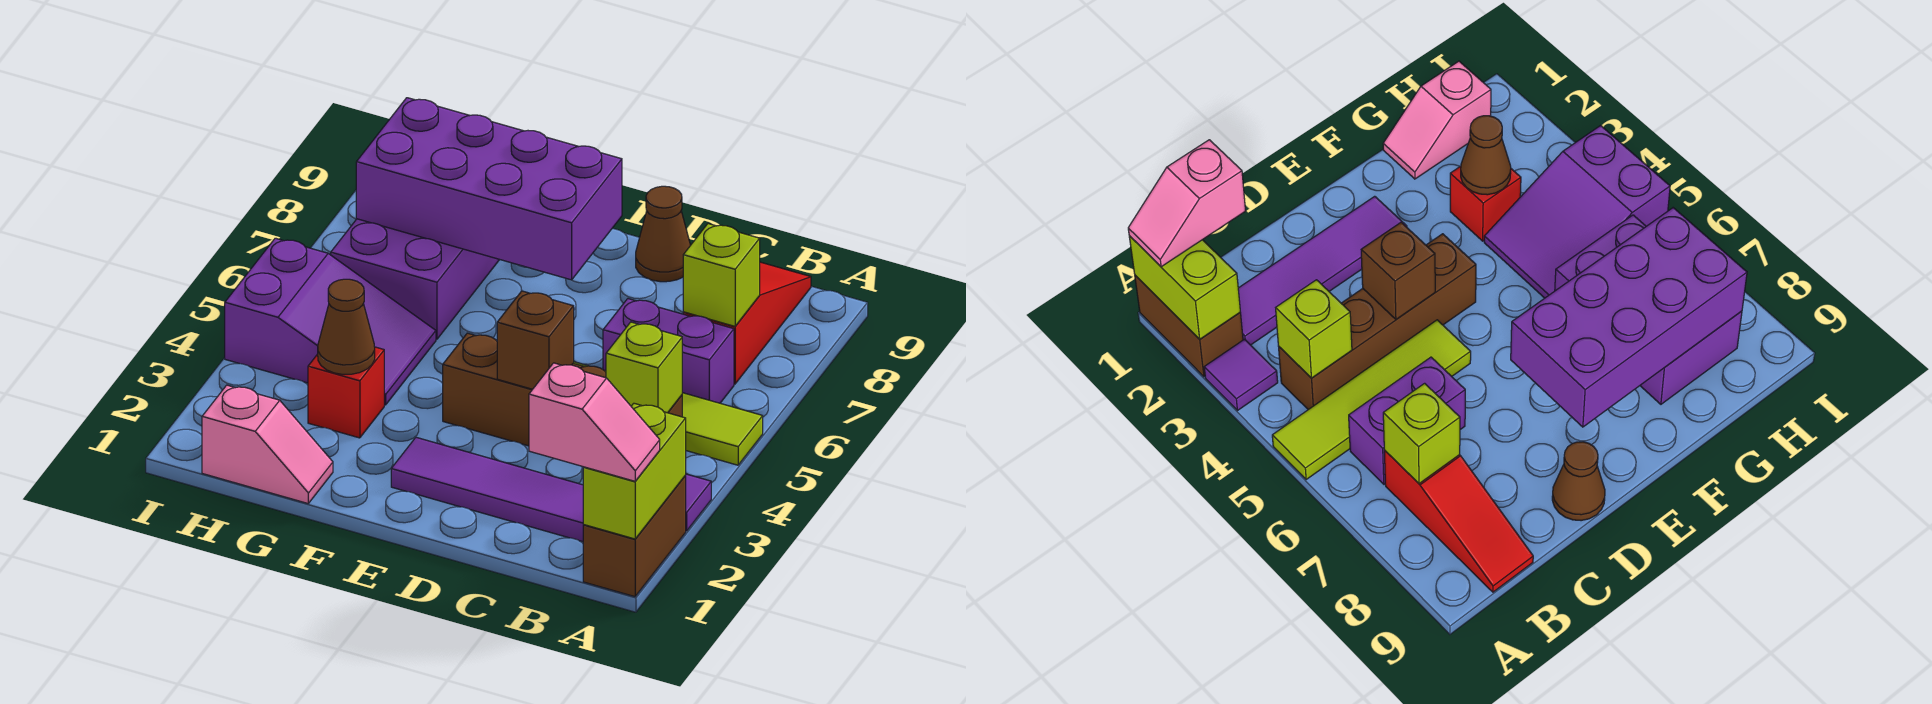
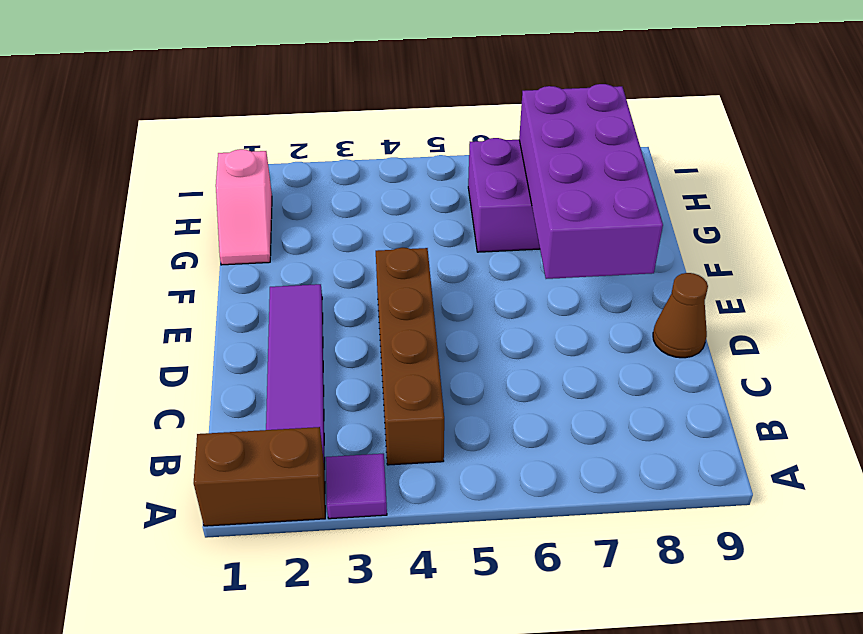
none -> lime tile A5:D5 level 1
none -> purple brick B6:C6 level 1
none -> red slope B7:B9 level 1 top 7

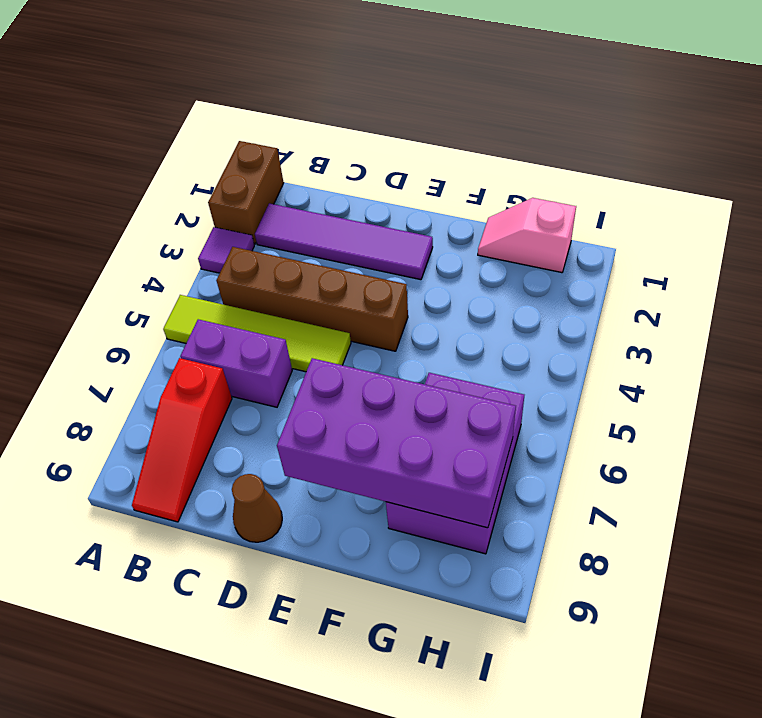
none -> red brick G3 level 1
none -> purple slope G4:I5 level 1 top I
none -> lime brick A1:A2 level 2

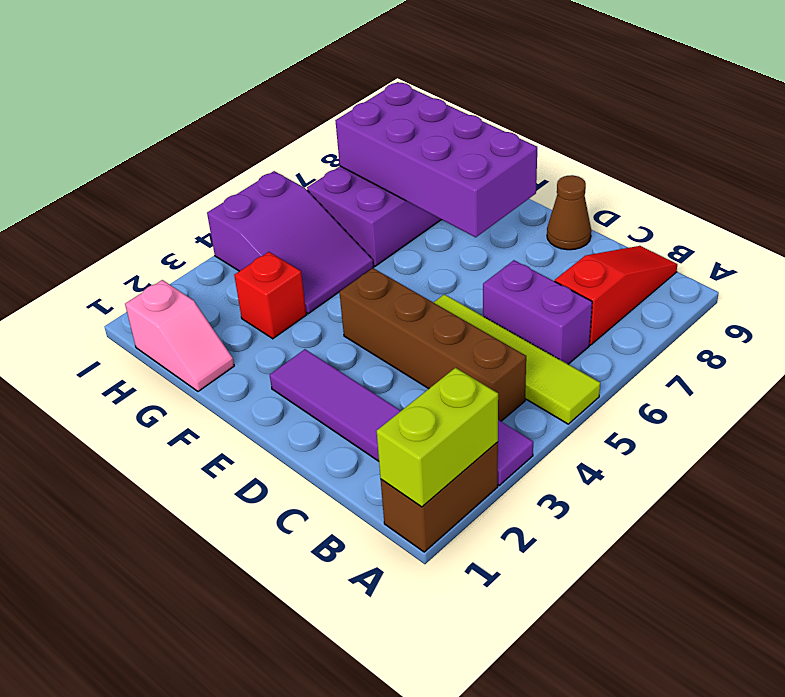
none -> lime brick B4 level 2
none -> lime brick B7 level 2
none -> brown brick D4 level 2

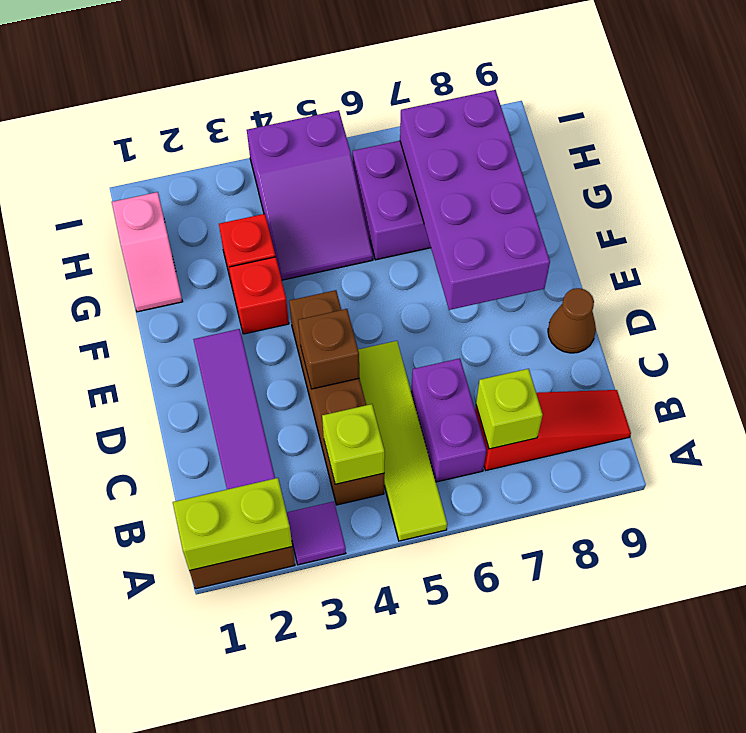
red brick F3 level 1 -> none
none -> brown cone G3 level 2
none -> pink slope A1:B1 level 3 top B

